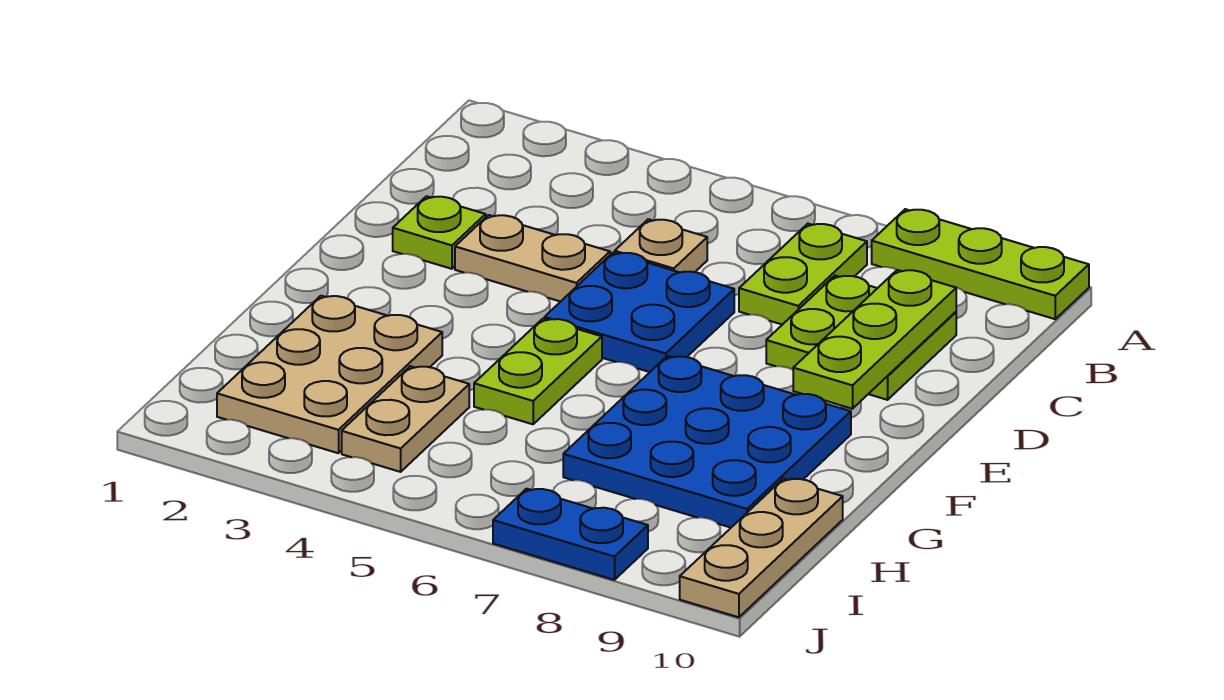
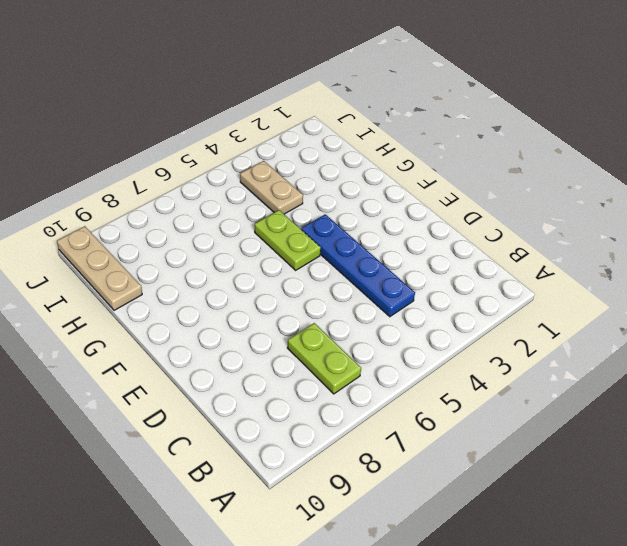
blue plate C4:F4 level 1 -> tan plate D3:D4 level 1
none -> lime plate A8:A10 level 1
none -> tan plate C5 level 1
none -> lime plate C8:D9 level 1

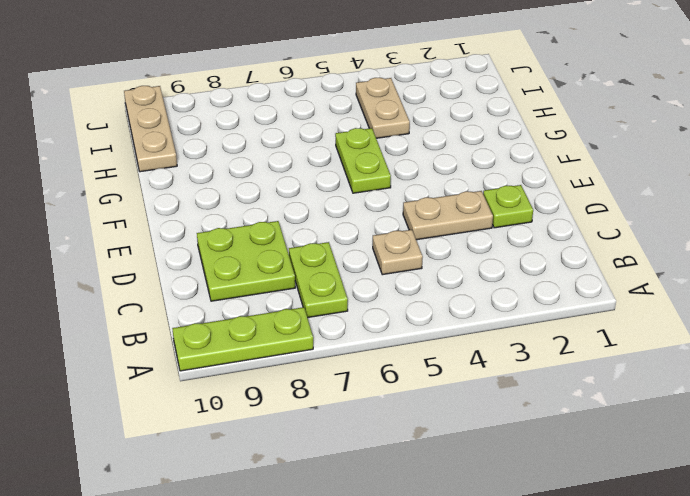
none -> blue plate D5:E6 level 1
none -> blue plate F7:H9 level 1
none -> tan plate G2:I3 level 1

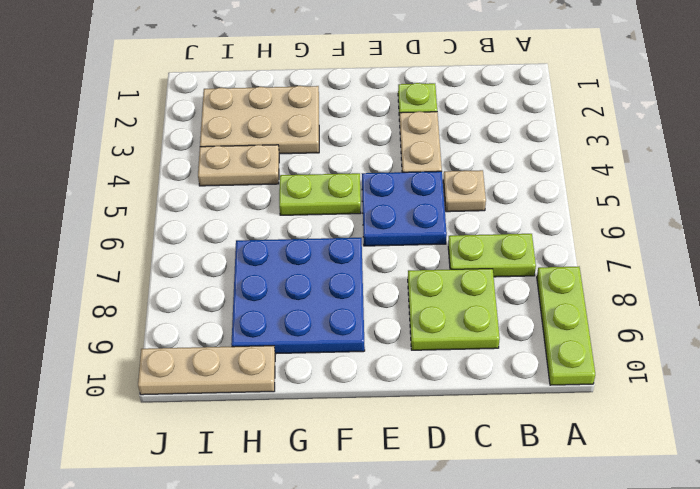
none -> blue plate J7:J8 level 1
none -> lime plate C9:E9 level 2

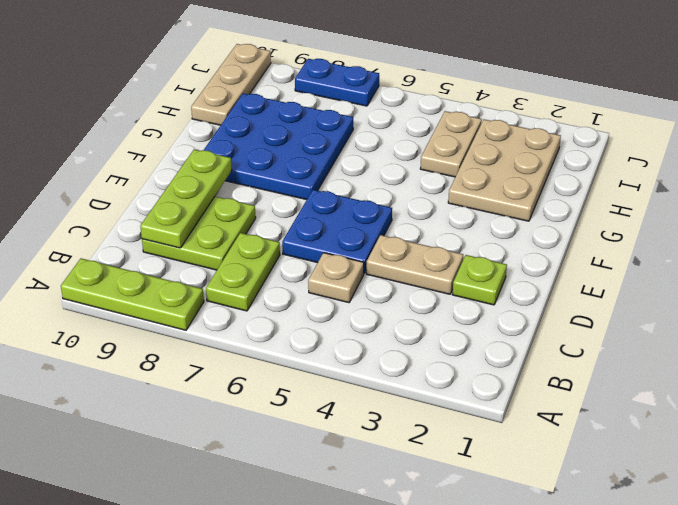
none -> lime plate F5:G5 level 1

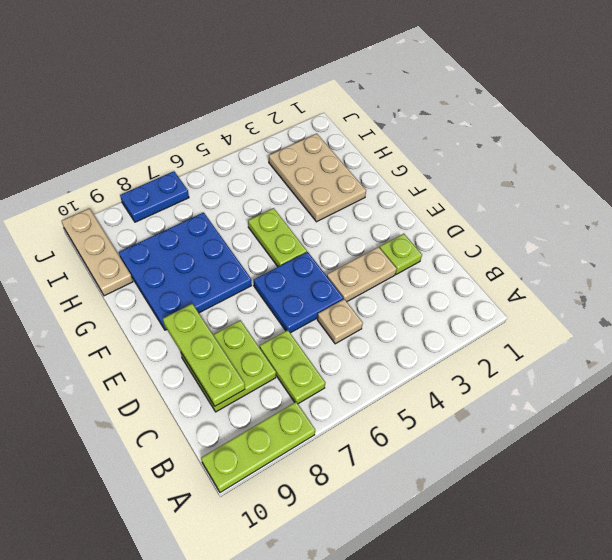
none -> tan plate H4:I4 level 1

